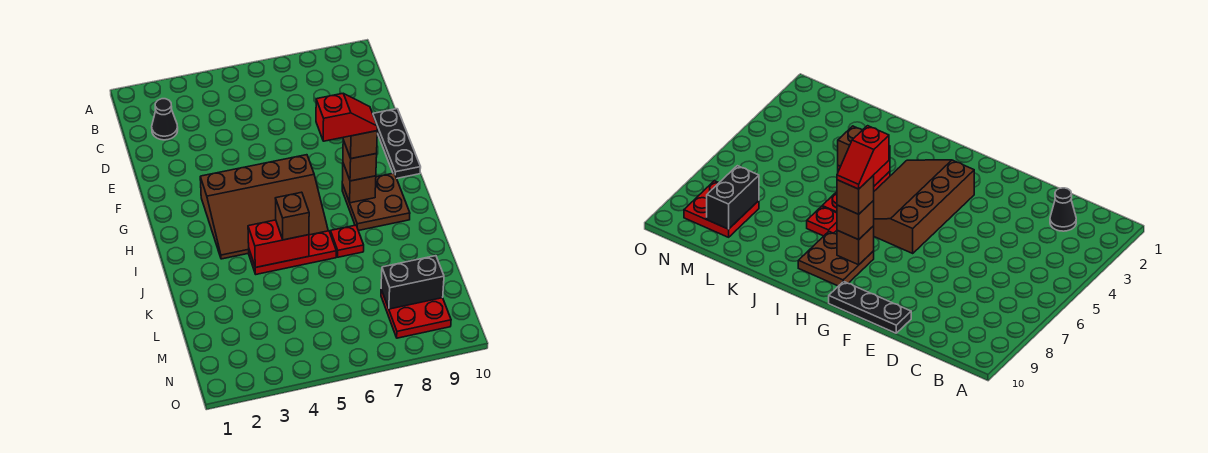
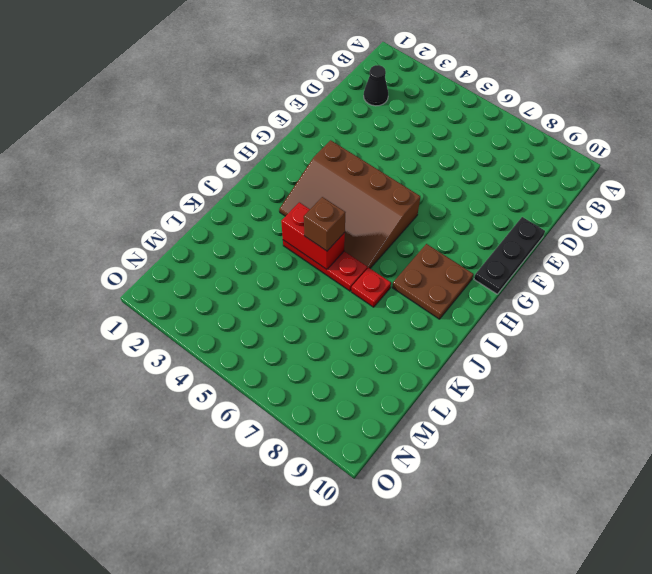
none -> red plate M8:N9 level 1
none -> brown brick H8 level 2
none -> black brick M8:M9 level 2

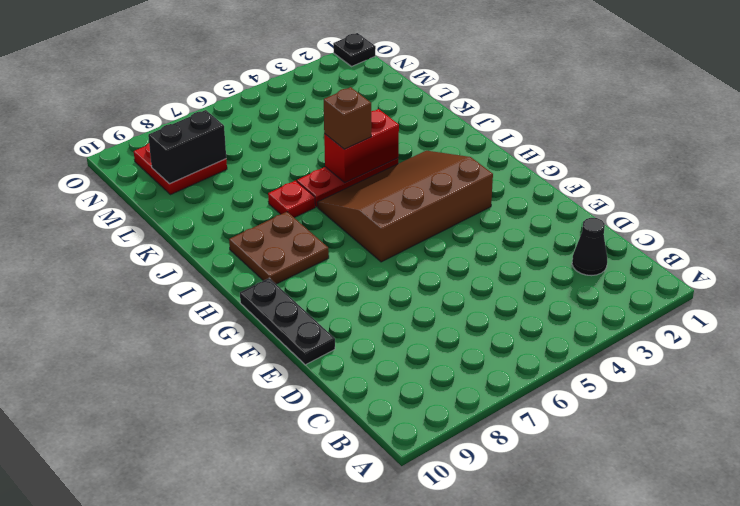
black plate O1 level 1 -> none
none -> brown brick H8 level 2
none -> brown brick H8 level 3
none -> brown brick H8 level 4

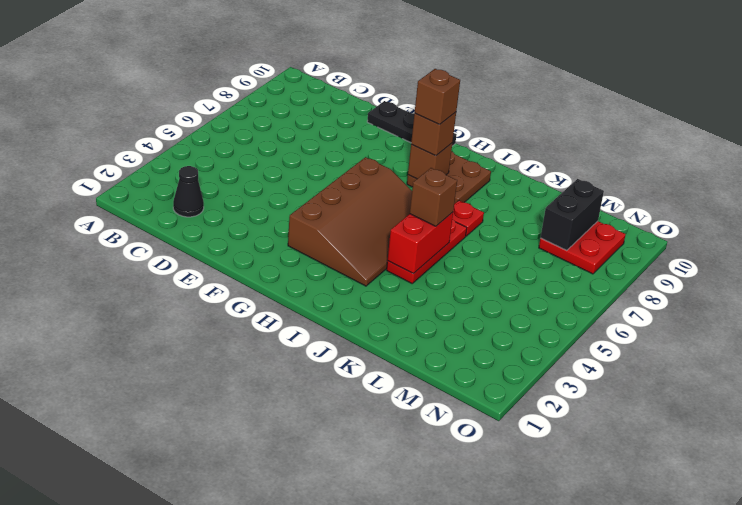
none -> red slope H7:H8 level 5 top 7

